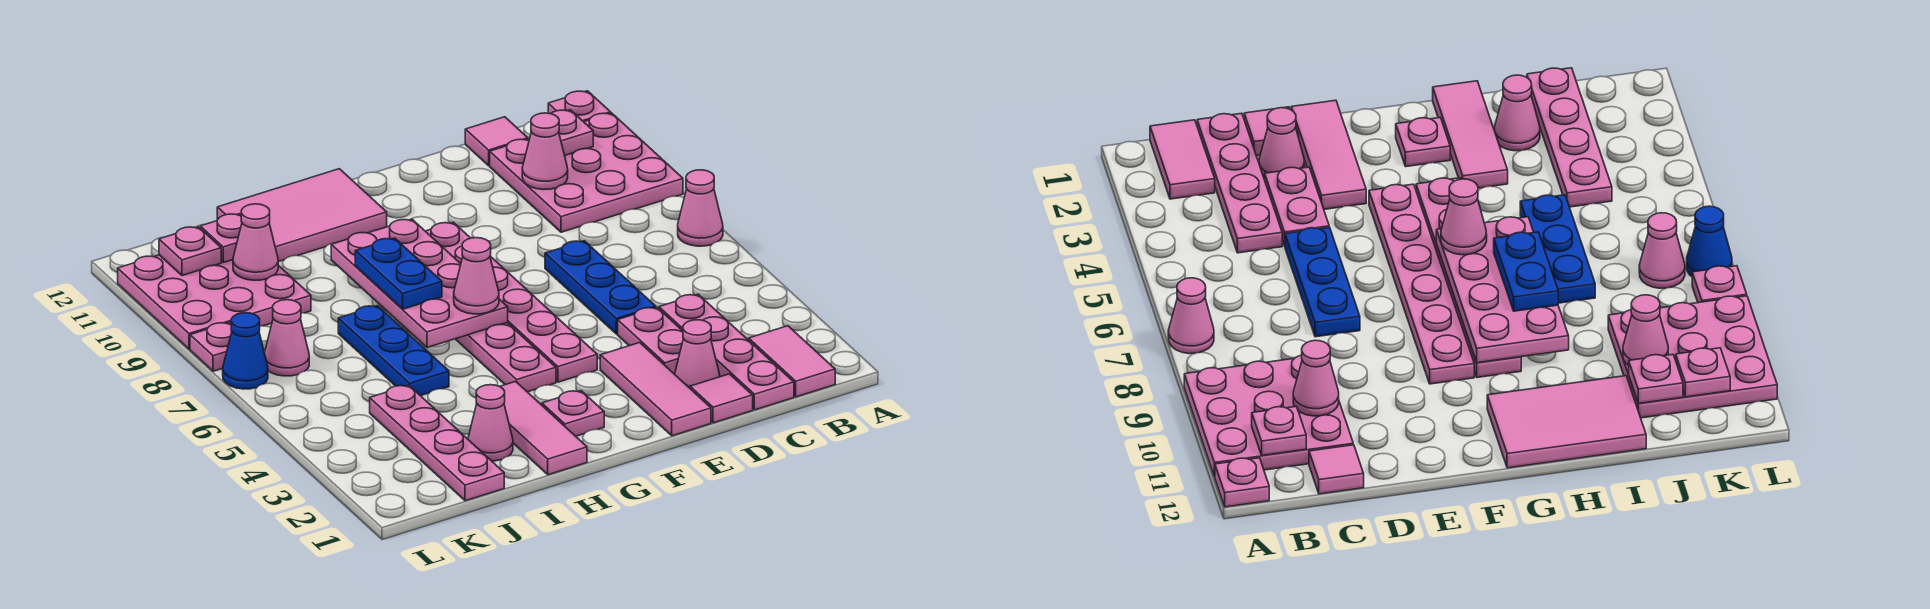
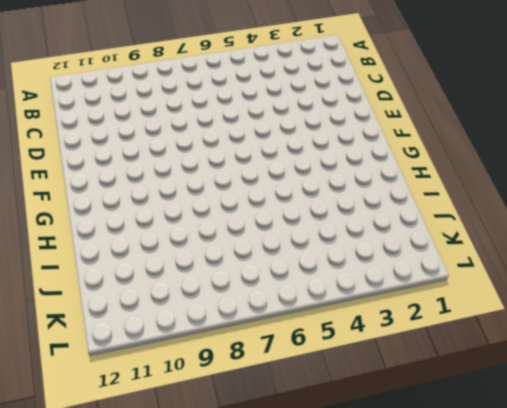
none -> pink cone A7 level 1
none -> pink plate A9:C11 level 1
none -> pink plate A12 level 1
none -> pink tile B1:B2 level 1

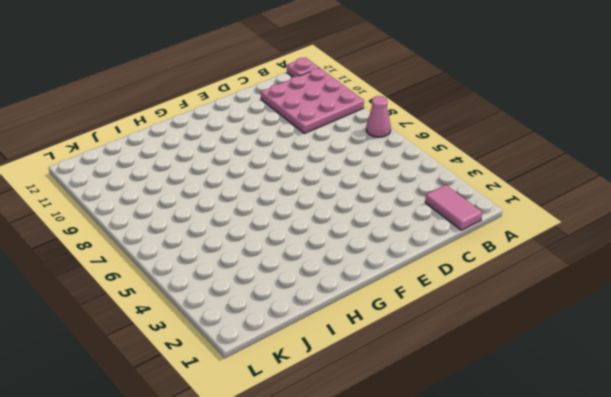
none -> pink plate C1:C4 level 1
none -> pink tile C12 level 1
none -> pink tile D1 level 1
none -> pink cone D2 level 1

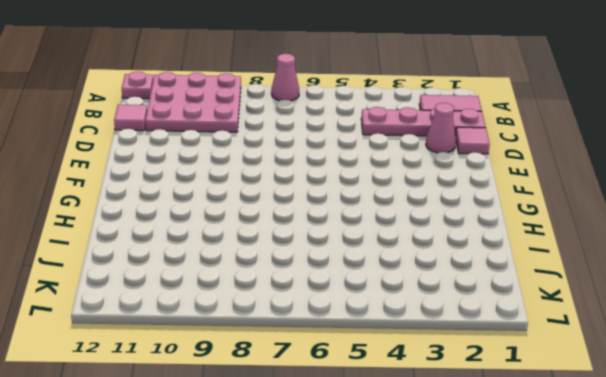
none -> pink plate D3:D4 level 1
none -> blue plate D5:D7 level 1
none -> pink tile E1:E3 level 1
none -> pink plate F4:F9 level 1

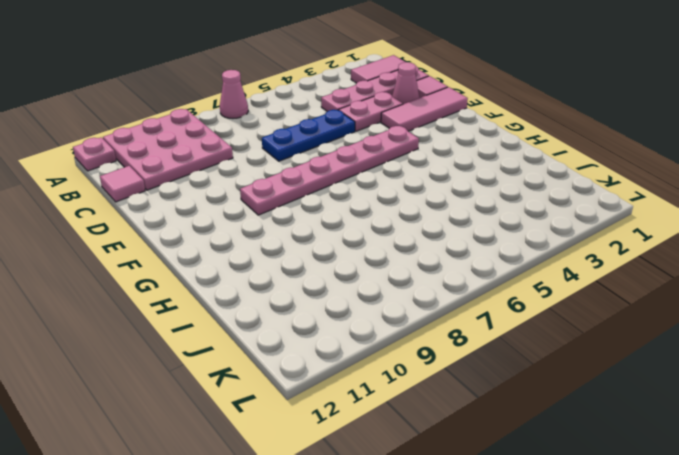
none -> pink plate G2 level 1
none -> pink plate G4:G9 level 1
none -> pink tile G11:I12 level 1
none -> pink tile H1:H3 level 1

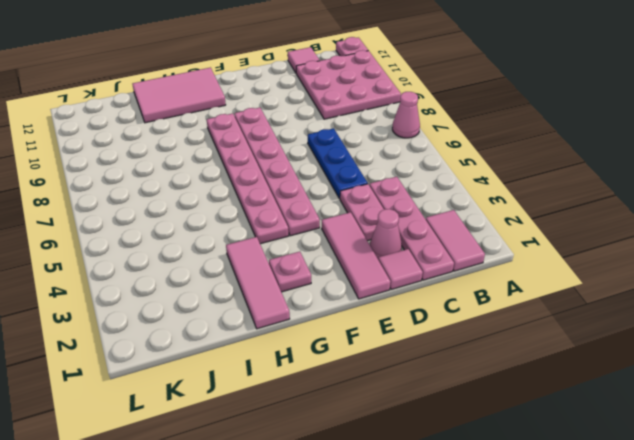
none -> pink cone I2 level 1
none -> blue plate I5:I7 level 1
none -> pink plate J1:J4 level 1
none -> pink plate J9:L11 level 1

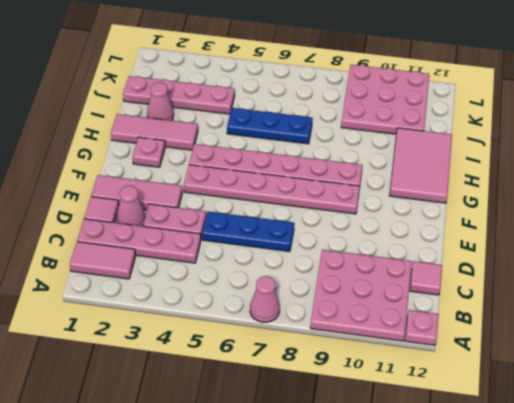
none -> pink cone K7 level 1
none -> blue cone L7 level 1
none -> pink plate L8 level 1
none -> pink plate B11 level 2

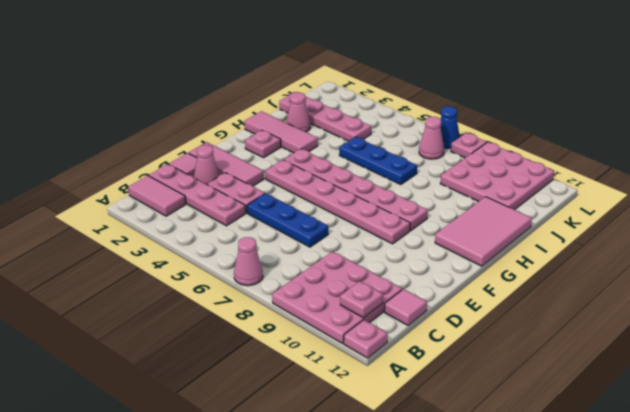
none -> pink cone C10 level 2
none -> pink plate G6:H9 level 2
none -> pink cone J10 level 2
none -> pink plate J11 level 2

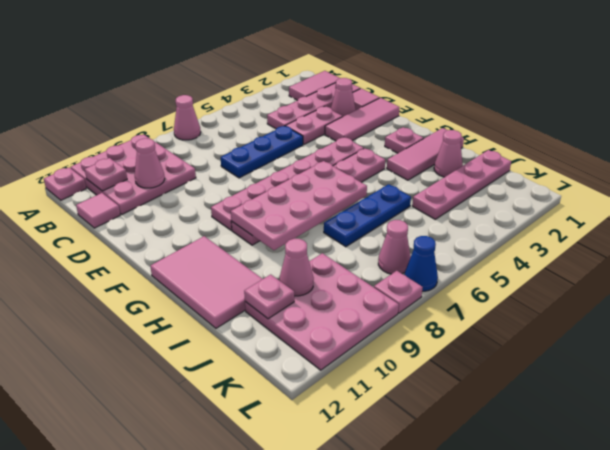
none -> pink plate K11 level 2
none -> pink cone G6 level 3
none -> blue plate H7:H8 level 3

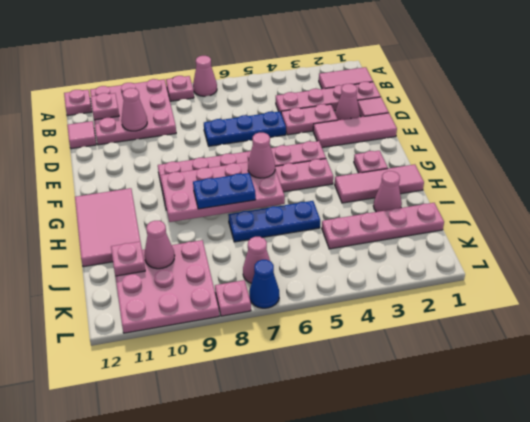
pink plate A8 level 1 -> pink plate K11 level 2

